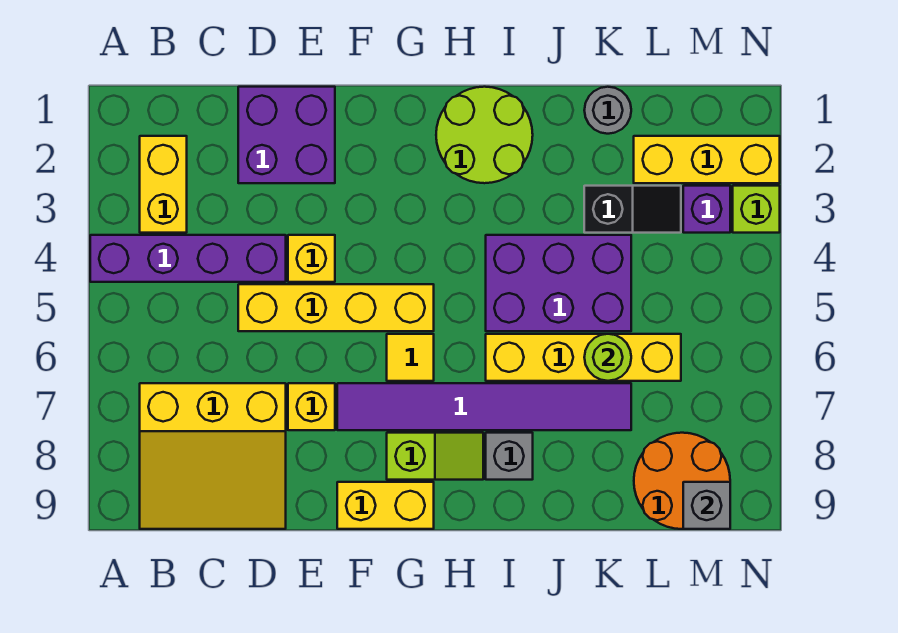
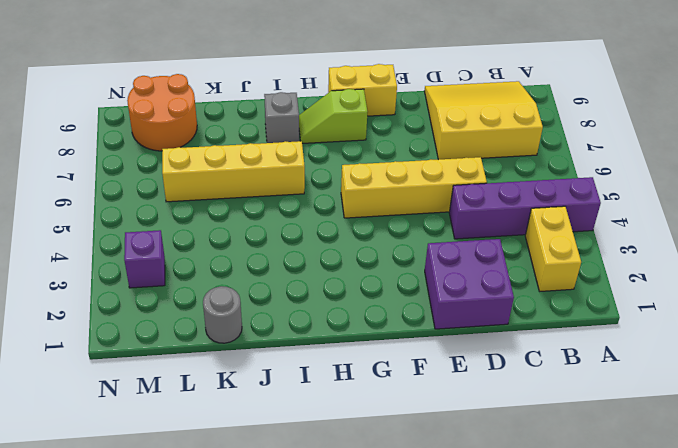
none -> yellow brick E4 level 1
none -> yellow brick E7 level 1
none -> purple tile F7:K7 level 1

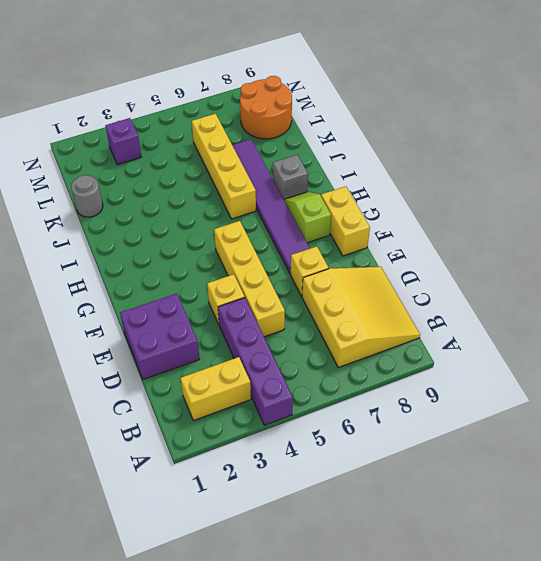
none -> yellow tile G6 level 1
none -> lime round brick H1:I2 level 1
none -> purple brick I4:K5 level 1

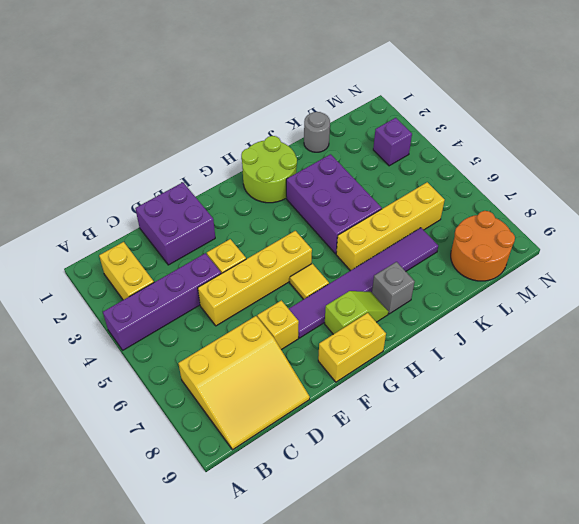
purple brick I3:J5 level 1 -> purple brick I4:K5 level 1
none -> black slope K3:L3 level 1 top K
none -> yellow brick L2:N2 level 1
none -> lime brick N3 level 1

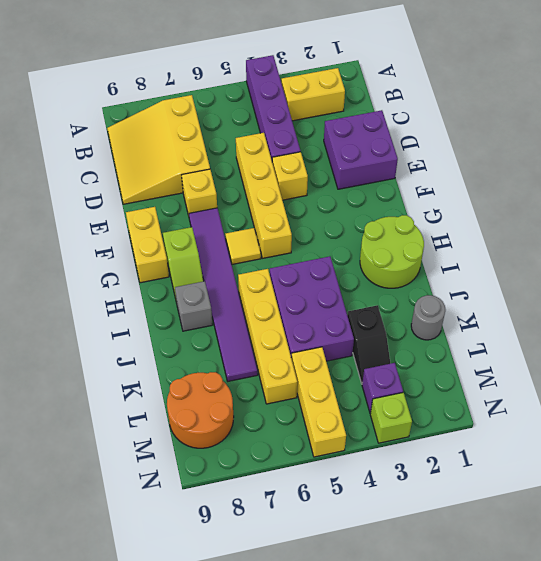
yellow brick L5:N5 level 1 -> yellow brick L2:N2 level 1
none -> lime round brick K6 level 2
none -> grey brick M9 level 2

